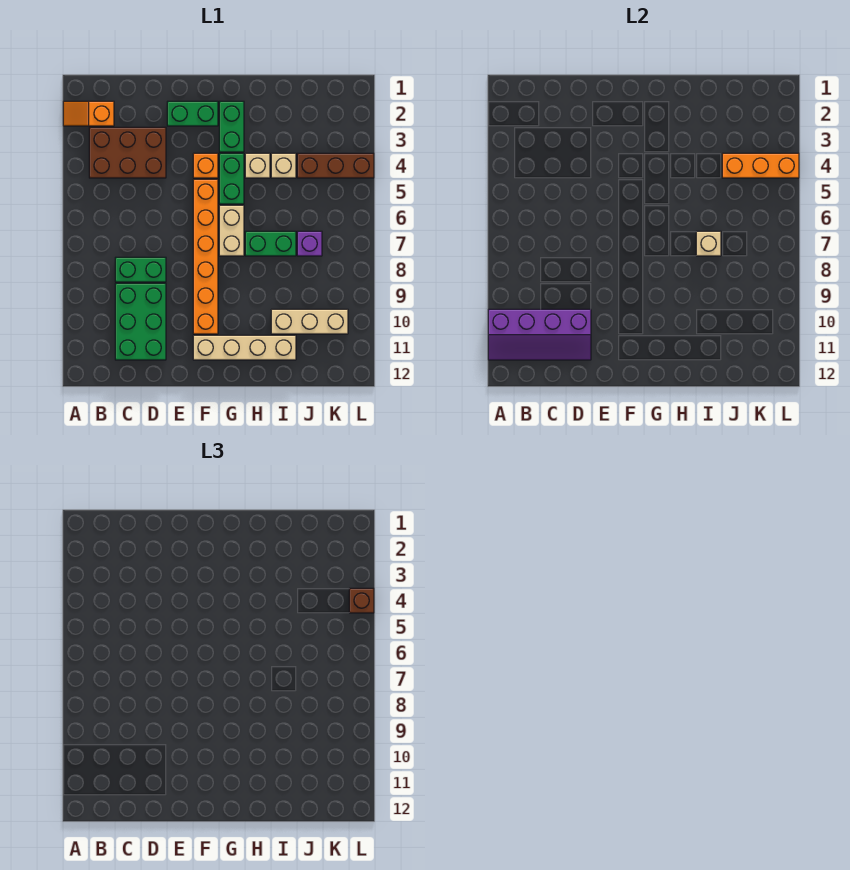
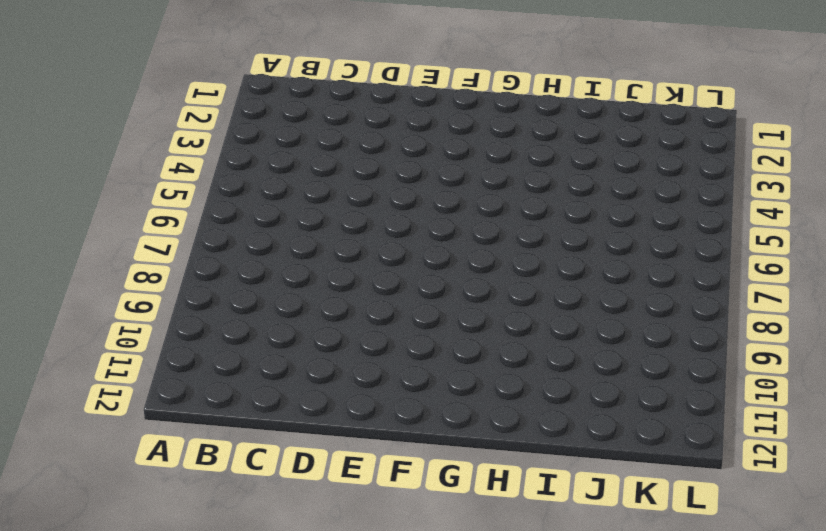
none -> orange slope A2:B2 level 1 top B
none -> brown brick B3:D4 level 1
none -> green brick C8:D8 level 1

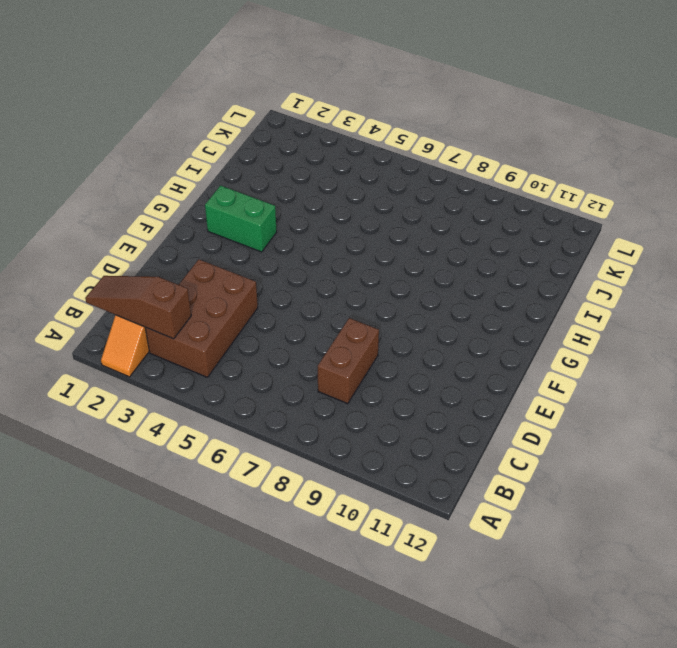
brown slope B1:B3 level 2 top 3 -> none
brown brick C8:D8 level 1 -> green brick C8:D8 level 1
none -> green brick C9:D11 level 1
none -> green brick E2:F2 level 1
none -> orange brick F4 level 1

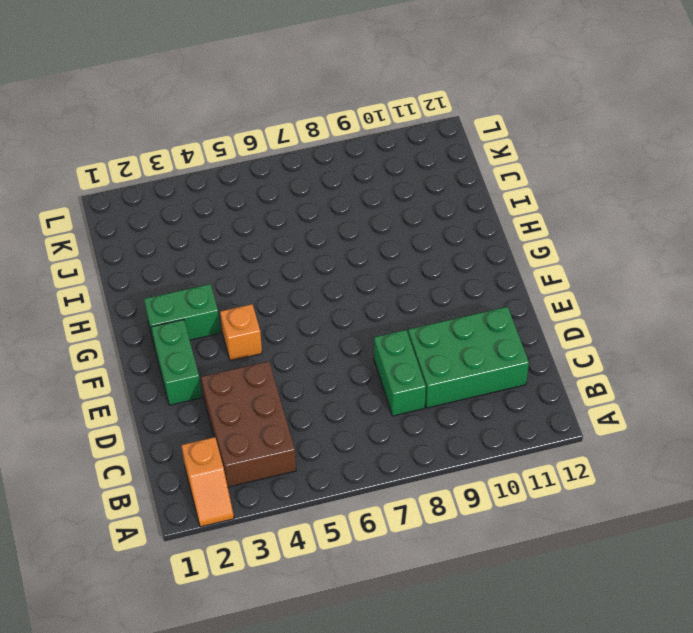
none -> orange brick F5:F10 level 1
none -> tan brick F11:I11 level 1
none -> green brick G4:G5 level 1

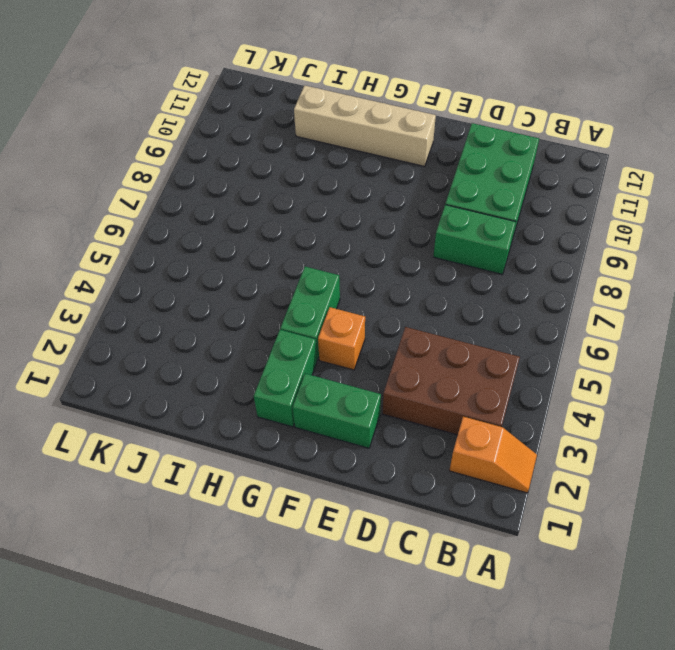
none -> orange brick F5:F10 level 1
none -> tan brick G6:G7 level 1
none -> tan brick H4 level 1

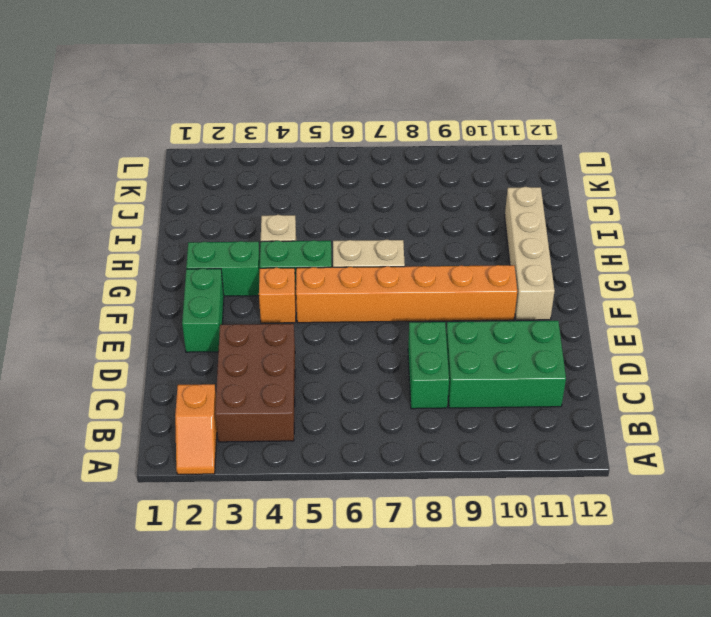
none -> green brick H7:I7 level 1
none -> tan brick I4 level 1
none -> tan brick I10:K10 level 1

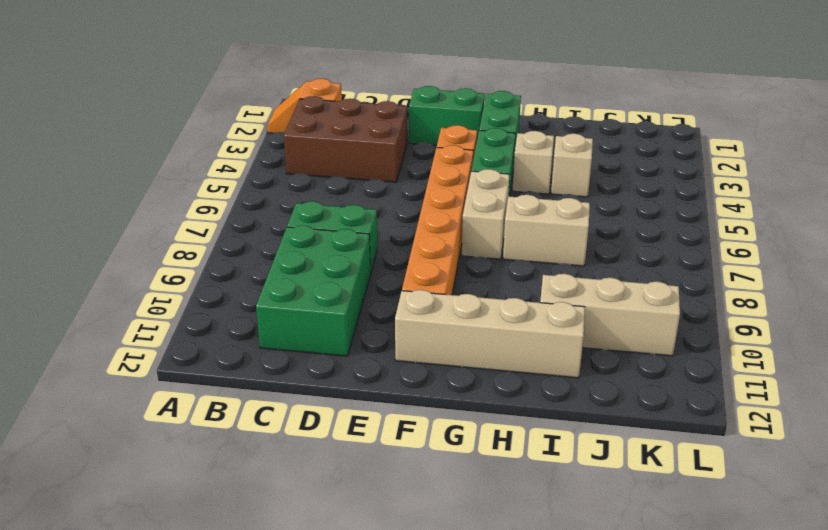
tan brick H7:I7 level 1 -> green brick H7:I7 level 1
none -> brown brick J4:L4 level 1
none -> purple brick J7 level 1
none -> purple slope A10:D11 level 2 top 10

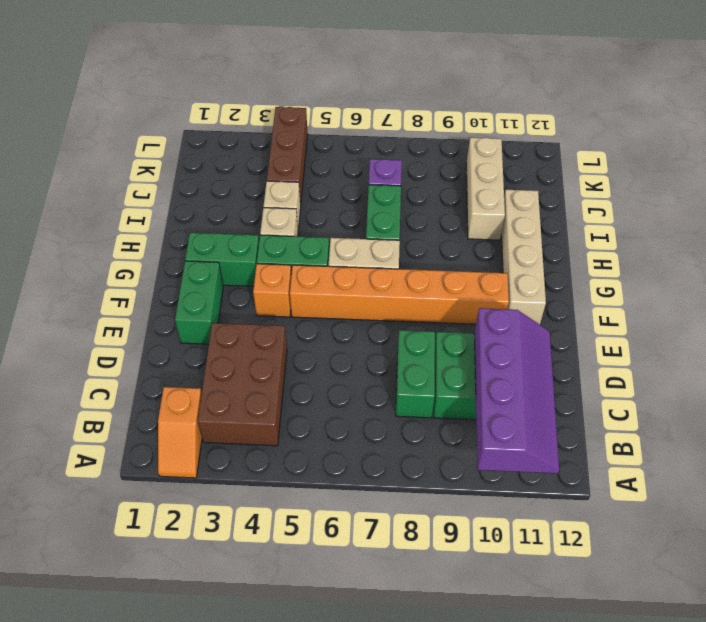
none -> tan brick I7 level 2
none -> orange brick J4:L4 level 2
none -> brown brick L4 level 3

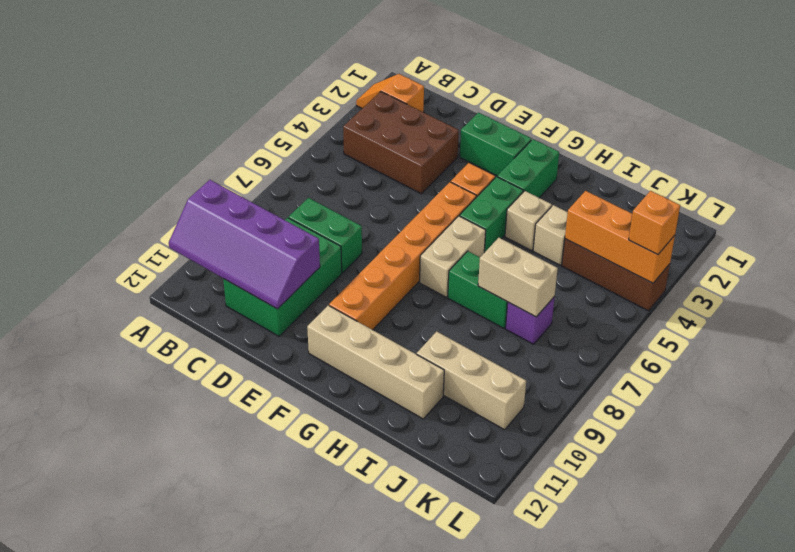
tan brick I7:J7 level 2 -> tan brick I7 level 2
orange brick L4 level 3 -> brown brick L4 level 3

